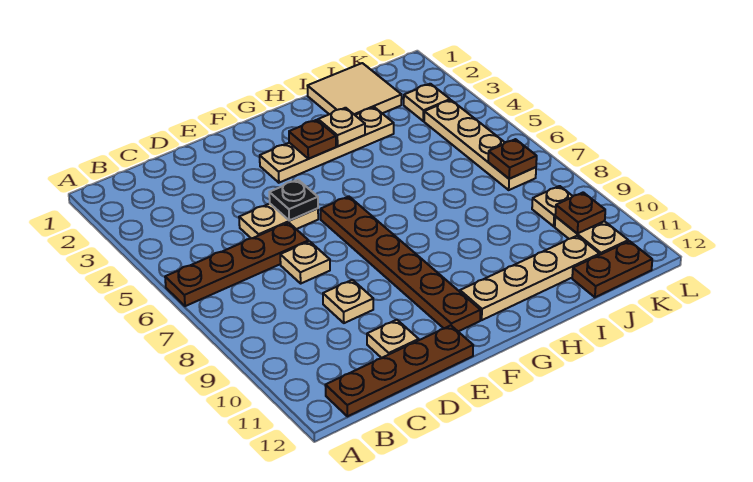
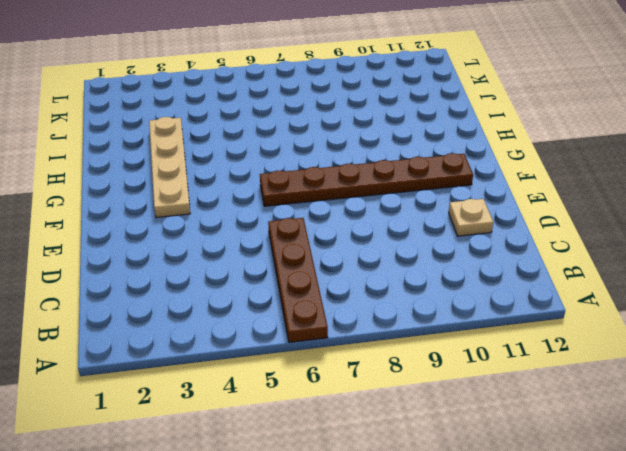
none -> brown plate B12:E12 level 1
none -> tan plate D5:E5 level 1
none -> tan plate D7 level 1

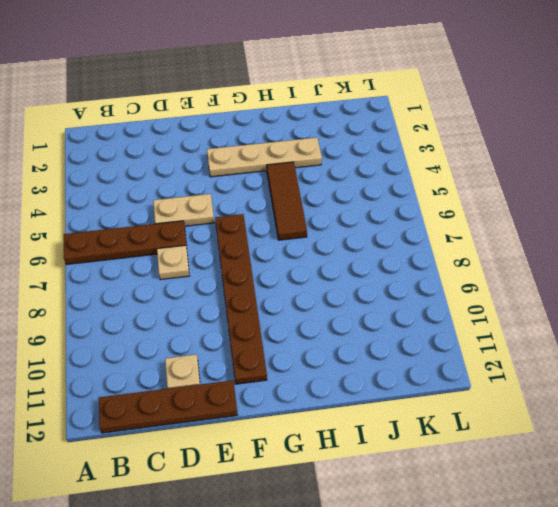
brown tile H4:H6 level 1 -> none
none -> tan plate D9 level 1
none -> tan plate G11:J11 level 1
none -> tan tile I1:J2 level 1

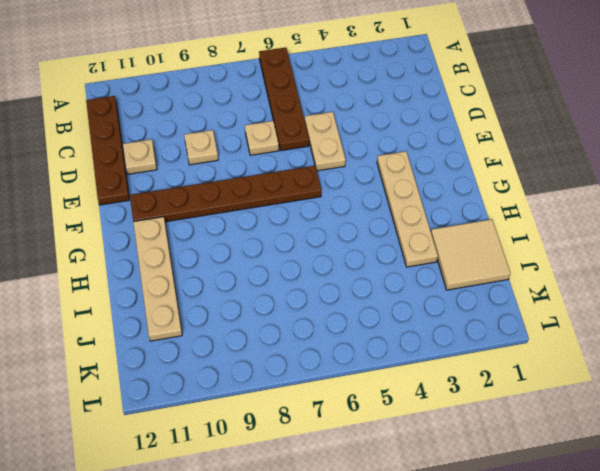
none -> brown plate J12:K12 level 1
none -> tan plate K3 level 1
none -> tan plate K4:K7 level 1

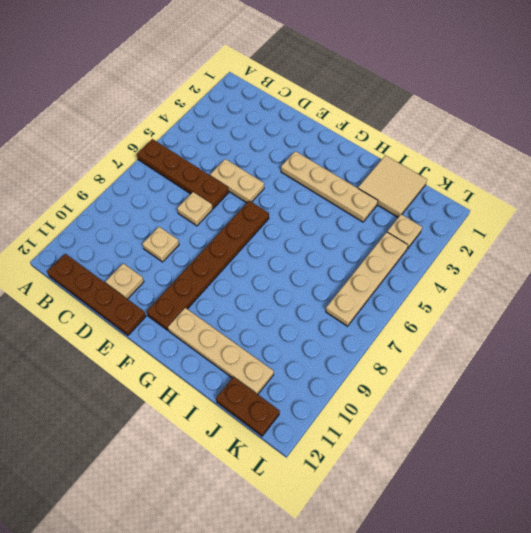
none -> tan plate K9 level 1
none -> tan plate K10:K11 level 1
none -> black plate E5 level 2

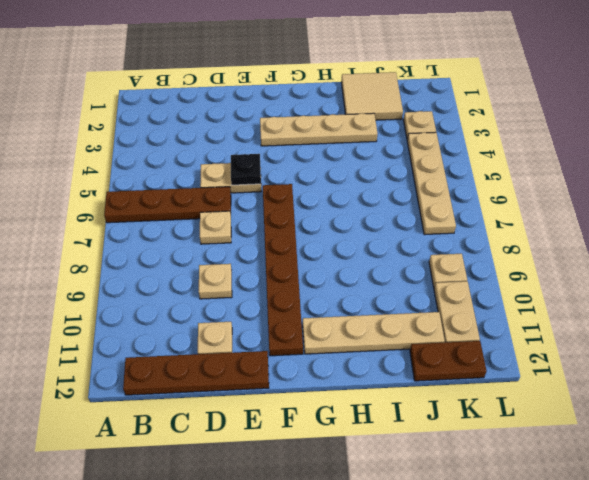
none -> brown plate G3 level 2
none -> tan plate H3 level 2
none -> brown plate K7 level 2

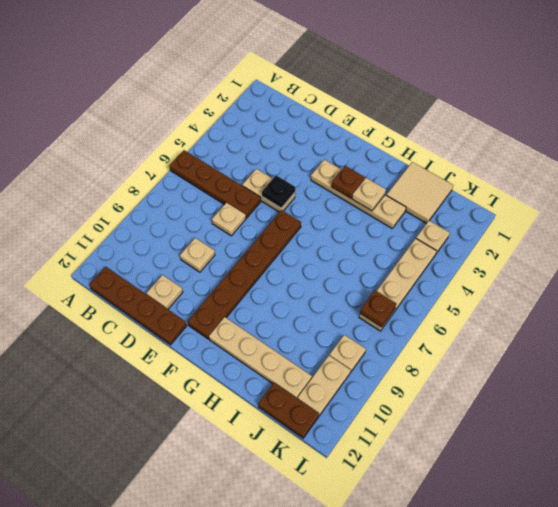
none -> brown plate K10 level 2

